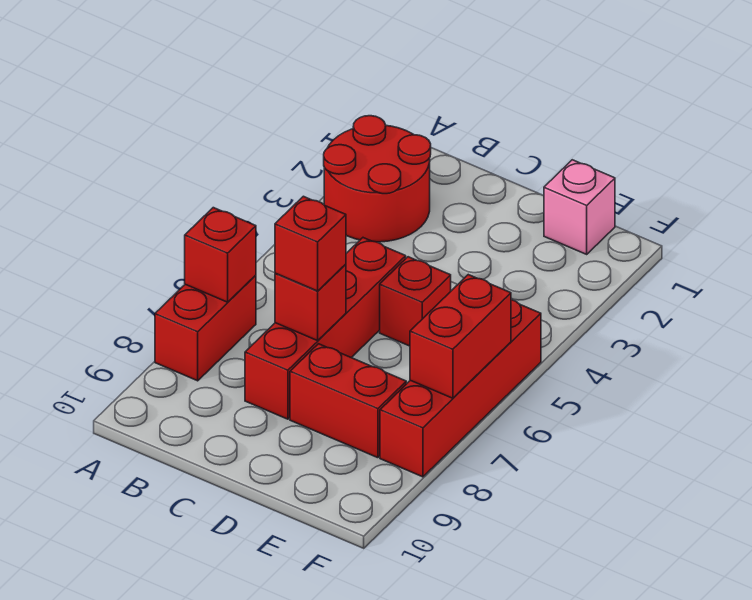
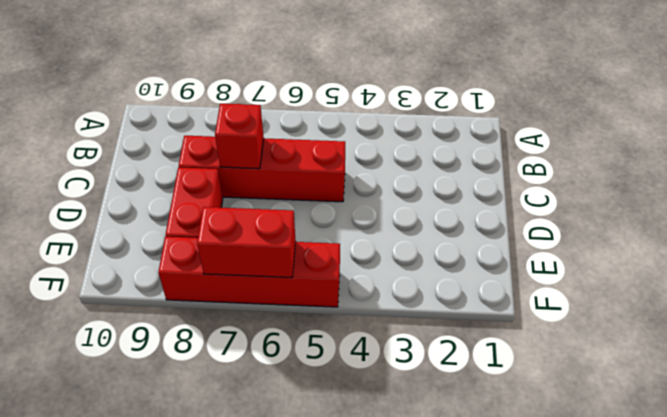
none -> red round brick A2:B3 level 1
none -> red brick A7:A8 level 1

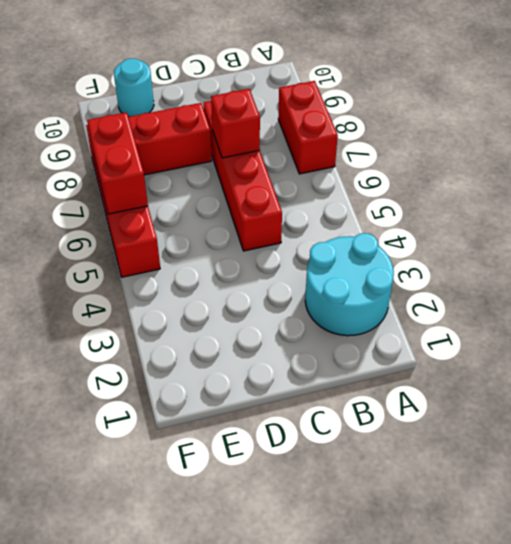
cyan round brick A2:B3 level 1 -> red round brick A2:B3 level 1
cyan round brick E10 level 1 -> none
none -> red brick D5 level 1
none -> pink brick E1 level 1

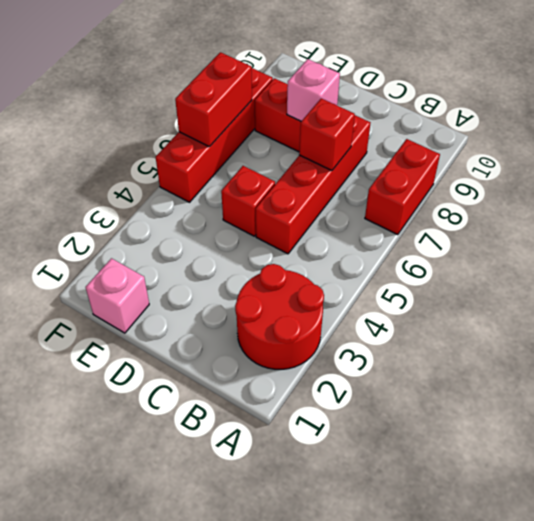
pink brick D8 level 2 -> none
none -> red brick A7 level 2
none -> red brick C7 level 3

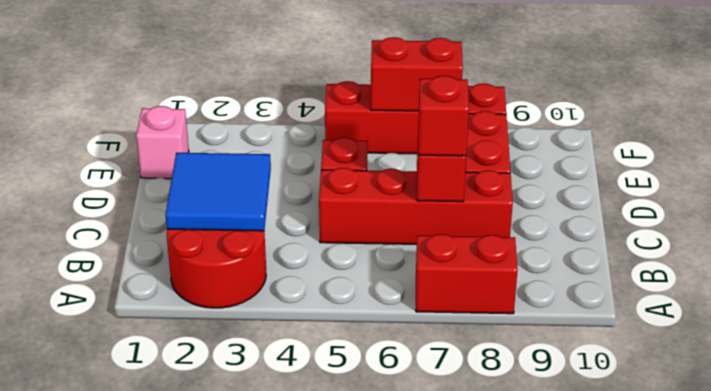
blue tile B2:C3 level 2 -> none
none -> red brick A7 level 2

